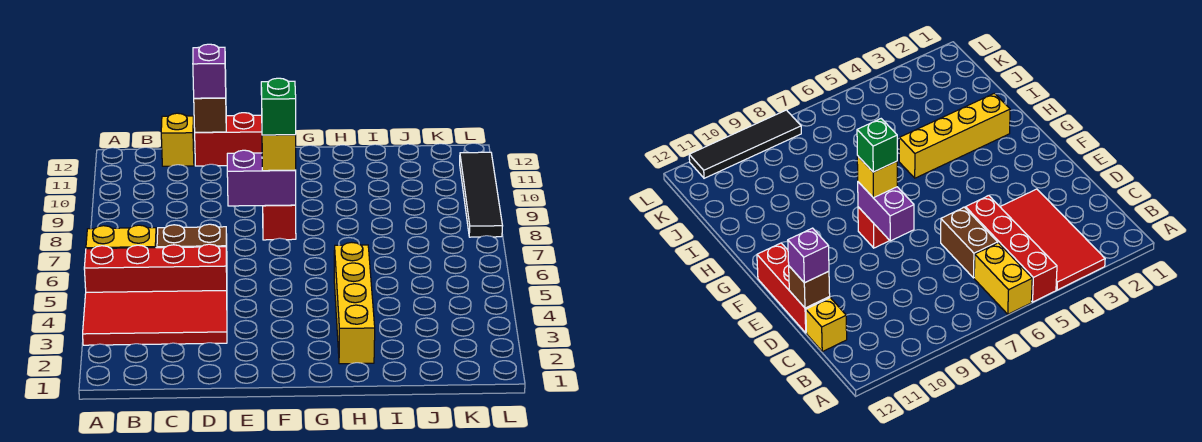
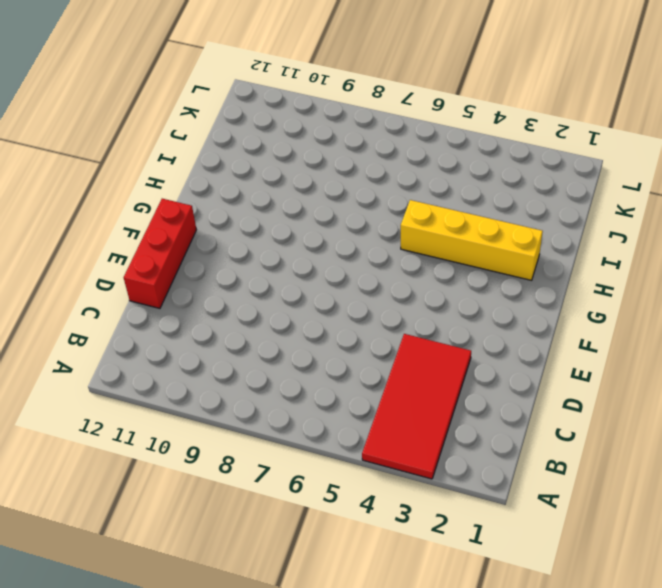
none -> red brick A5:D5 level 1
none -> yellow brick A6:B6 level 1
none -> brown brick C6:D6 level 1

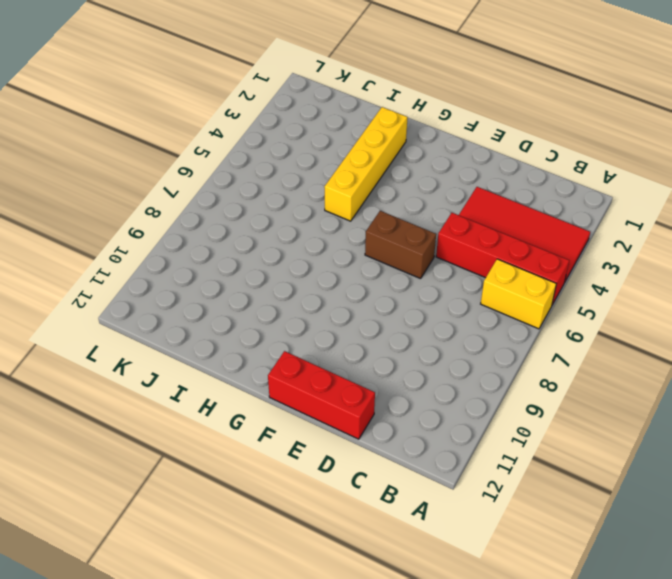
brown brick E6:F6 level 1 -> brown brick C6:D6 level 1
none -> yellow brick C12 level 1
none -> red brick F8 level 1
none -> black tile L8:L11 level 1

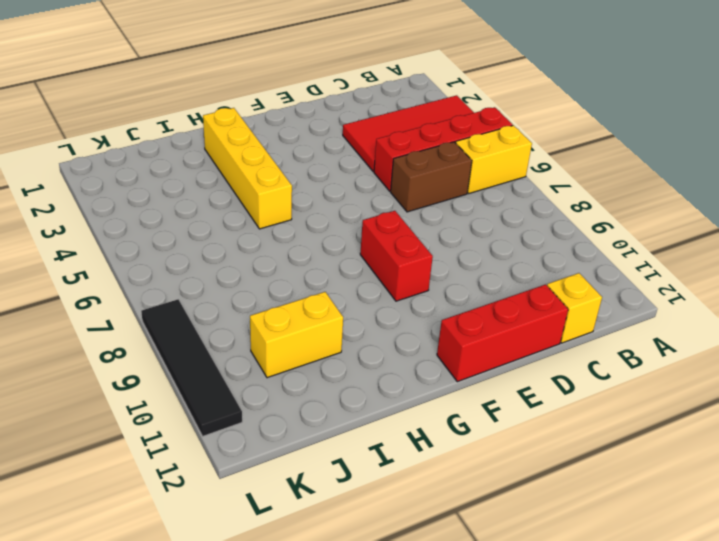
red brick F8:F9 level 1 -> red brick F8 level 1
yellow brick I10:J10 level 1 -> none
none -> brown brick D12 level 2
none -> purple brick E8:F8 level 2
none -> purple brick D12 level 3

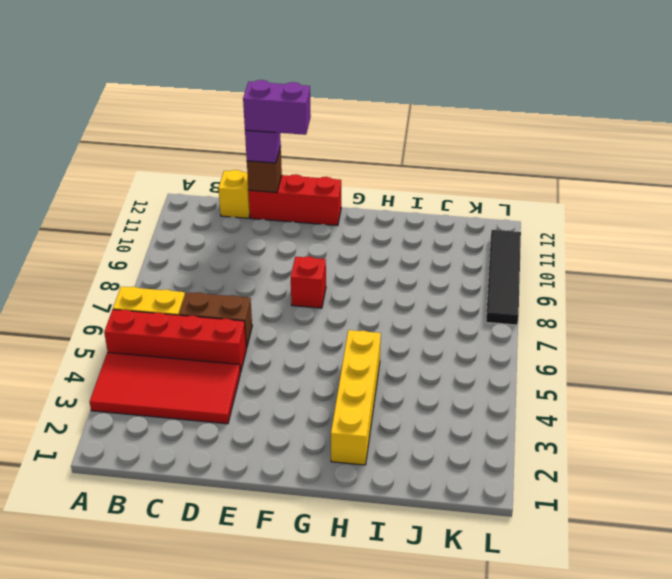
purple brick D12:E12 level 4 -> purple brick E8:F8 level 2
none -> yellow brick F8 level 3
none -> green brick F8 level 4

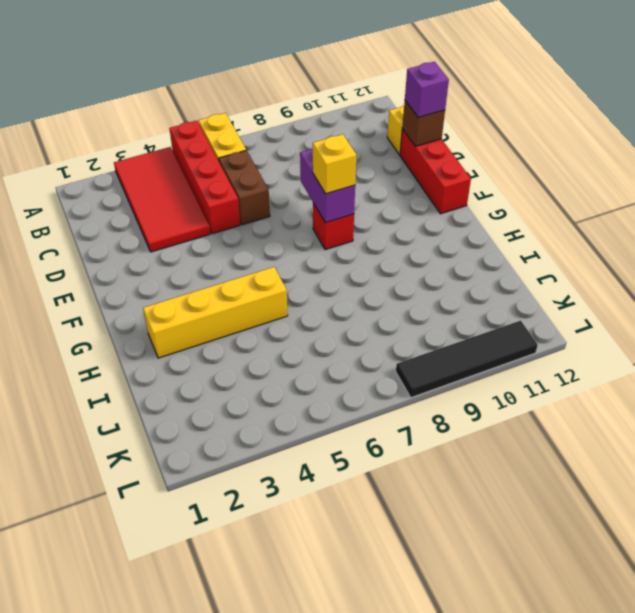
none -> green brick F8 level 4

